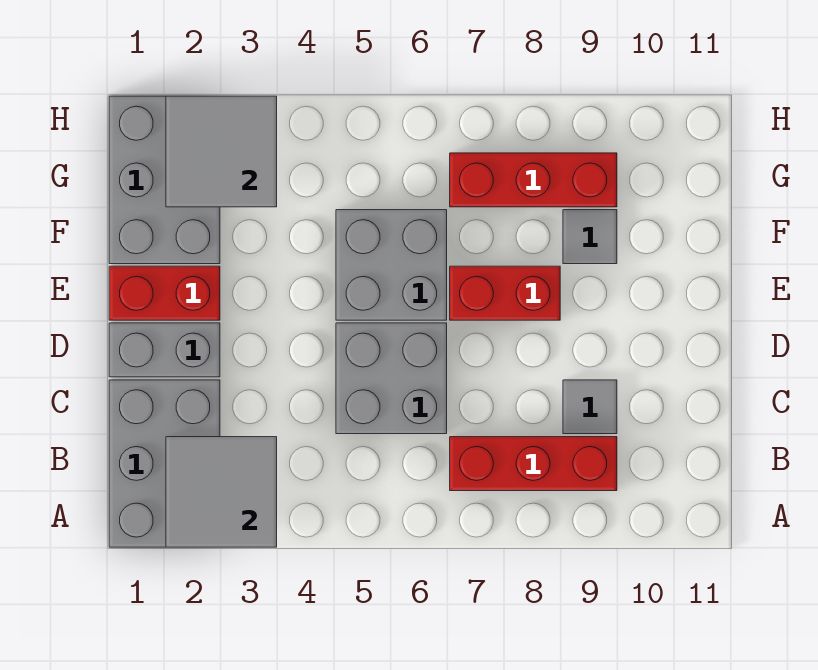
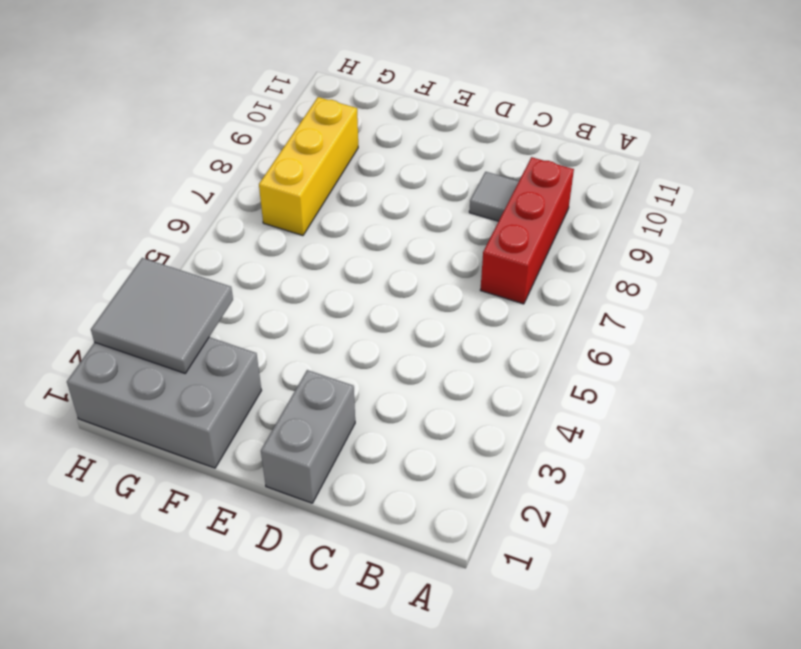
yellow brick G7:G9 level 1 -> red brick G7:G9 level 1
none -> grey brick A1:C2 level 1
none -> grey brick C5:D6 level 1
none -> red brick E1:E2 level 1

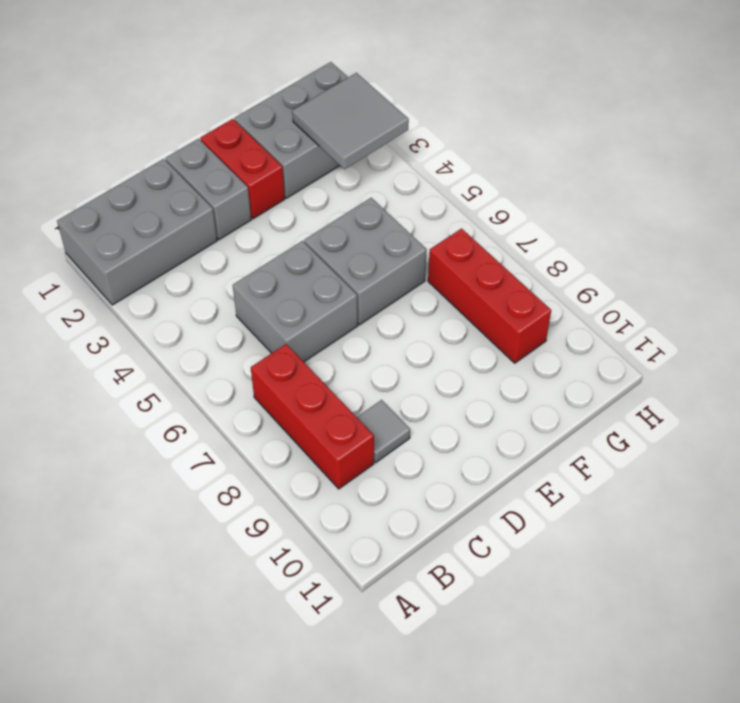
none -> red brick E7:E8 level 1
none -> grey tile F9 level 1
none -> grey tile A2:B3 level 2

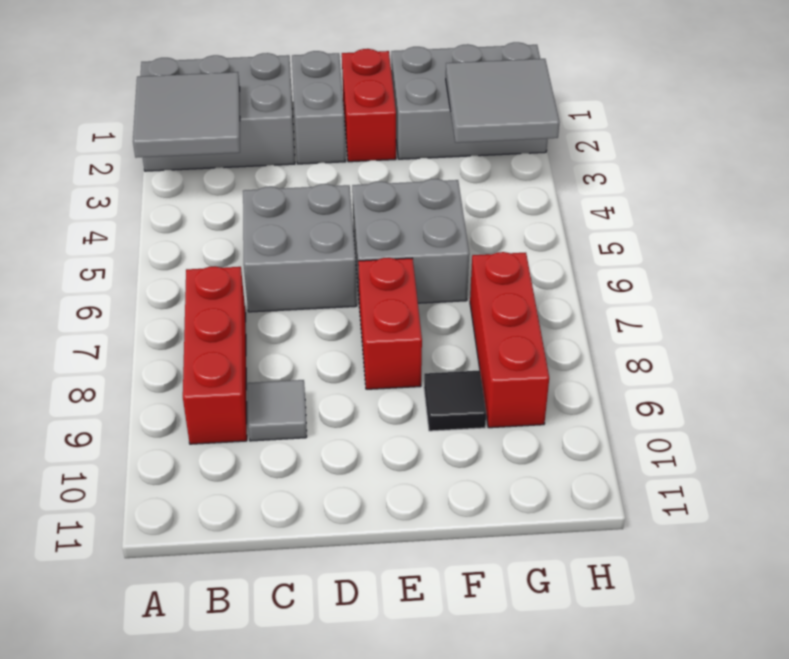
black tile F9 level 1 -> grey tile F9 level 1

